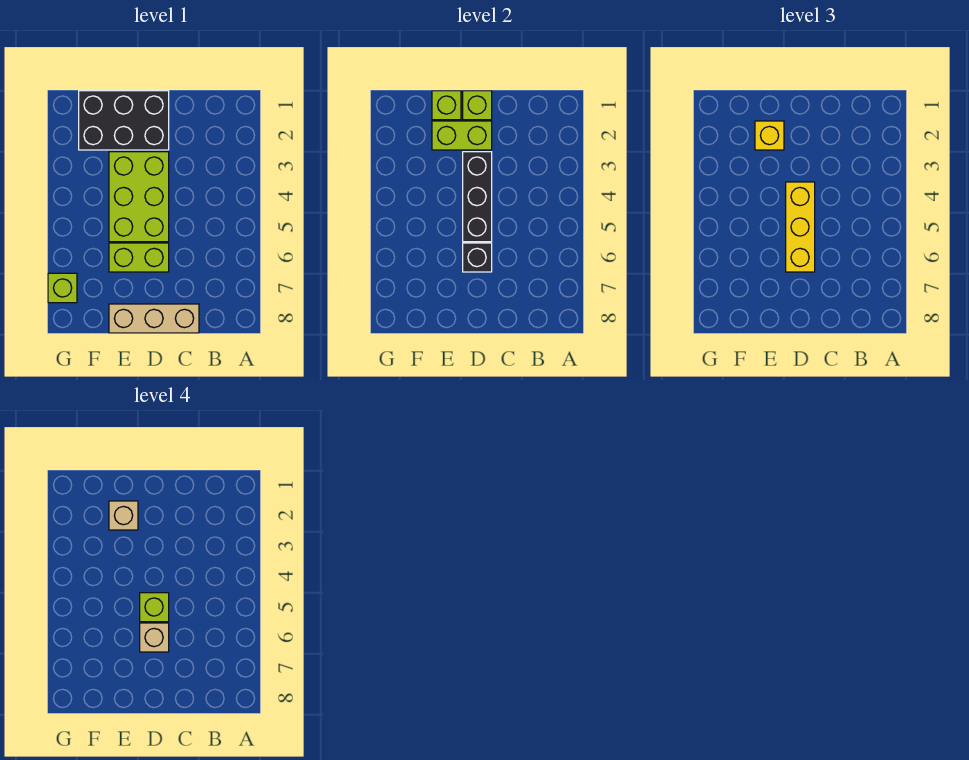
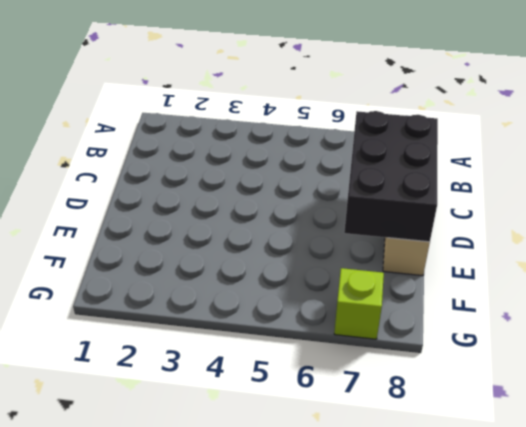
black brick C7:E8 level 2 -> black brick D1:F2 level 1
none -> lime brick D3:E5 level 1
none -> lime brick D6:E6 level 1
none -> lime brick D1 level 2

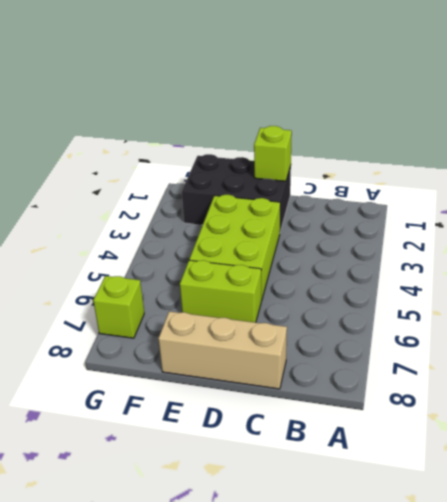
none -> lime brick D2:E2 level 2
none -> black brick D3:D5 level 2
none -> black brick D6 level 2

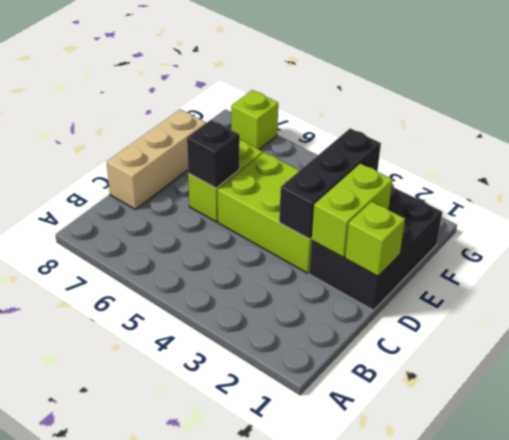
black brick D3:F3 level 2 -> black brick D3:D5 level 2
none -> lime brick E1 level 2
none -> yellow brick D4:D6 level 3
none -> yellow brick E2 level 3

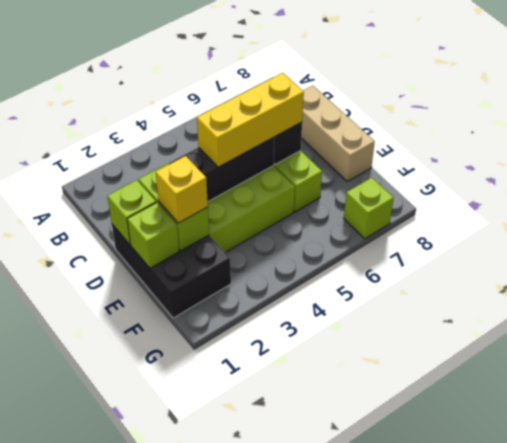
none -> lime brick D5 level 4
none -> tan brick D6 level 4
none -> tan brick E2 level 4

